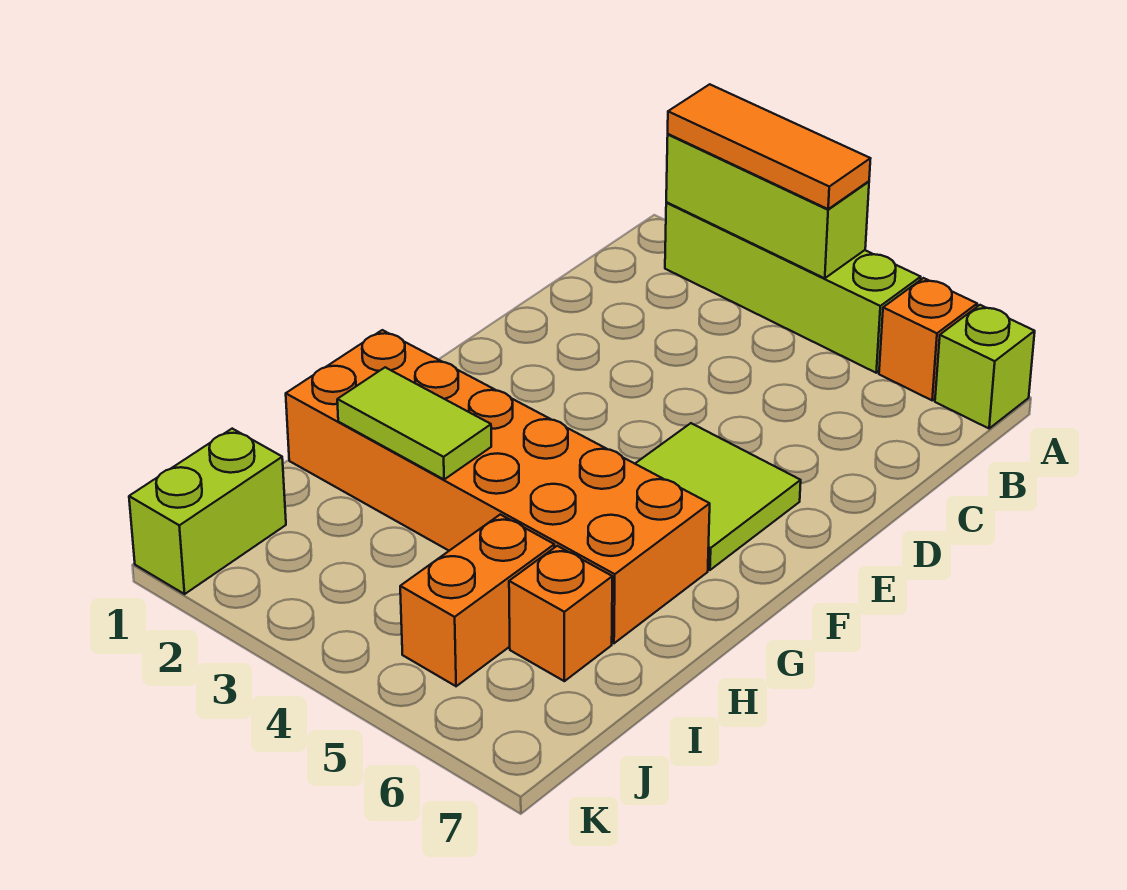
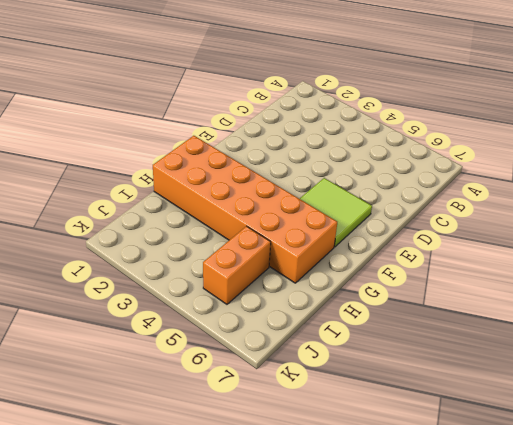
none -> lime brick A2:A5 level 1
none -> orange brick A6 level 1

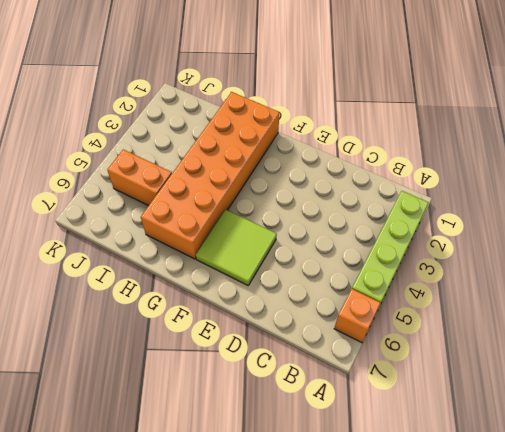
none -> lime brick A7 level 1
none -> orange brick I6 level 1

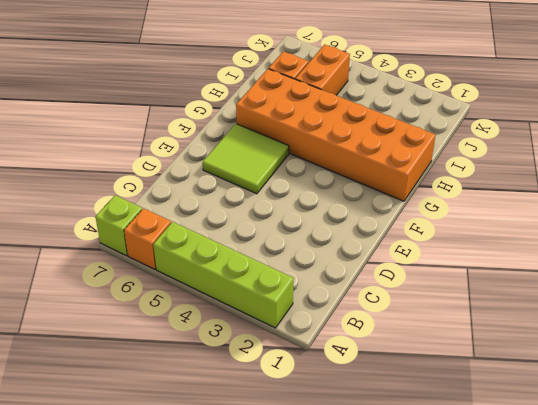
none -> lime brick J1:K1 level 1
none -> lime brick A2:A4 level 2

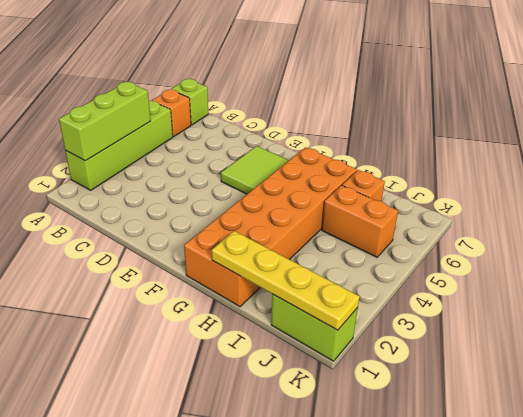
yellow plate H1:K1 level 2 -> none
none -> lime tile H2:H3 level 2
none -> orange tile A2:A4 level 3

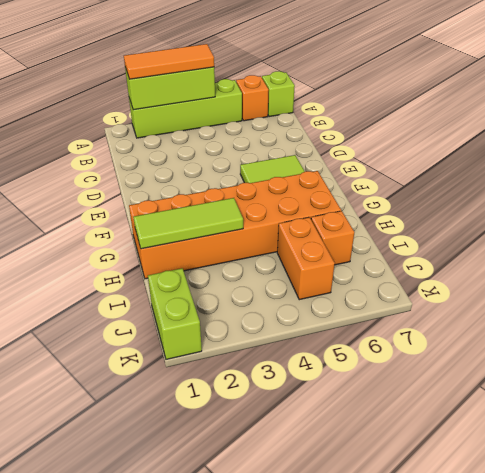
lime tile H1:H3 level 2 -> lime tile H2:H3 level 2

